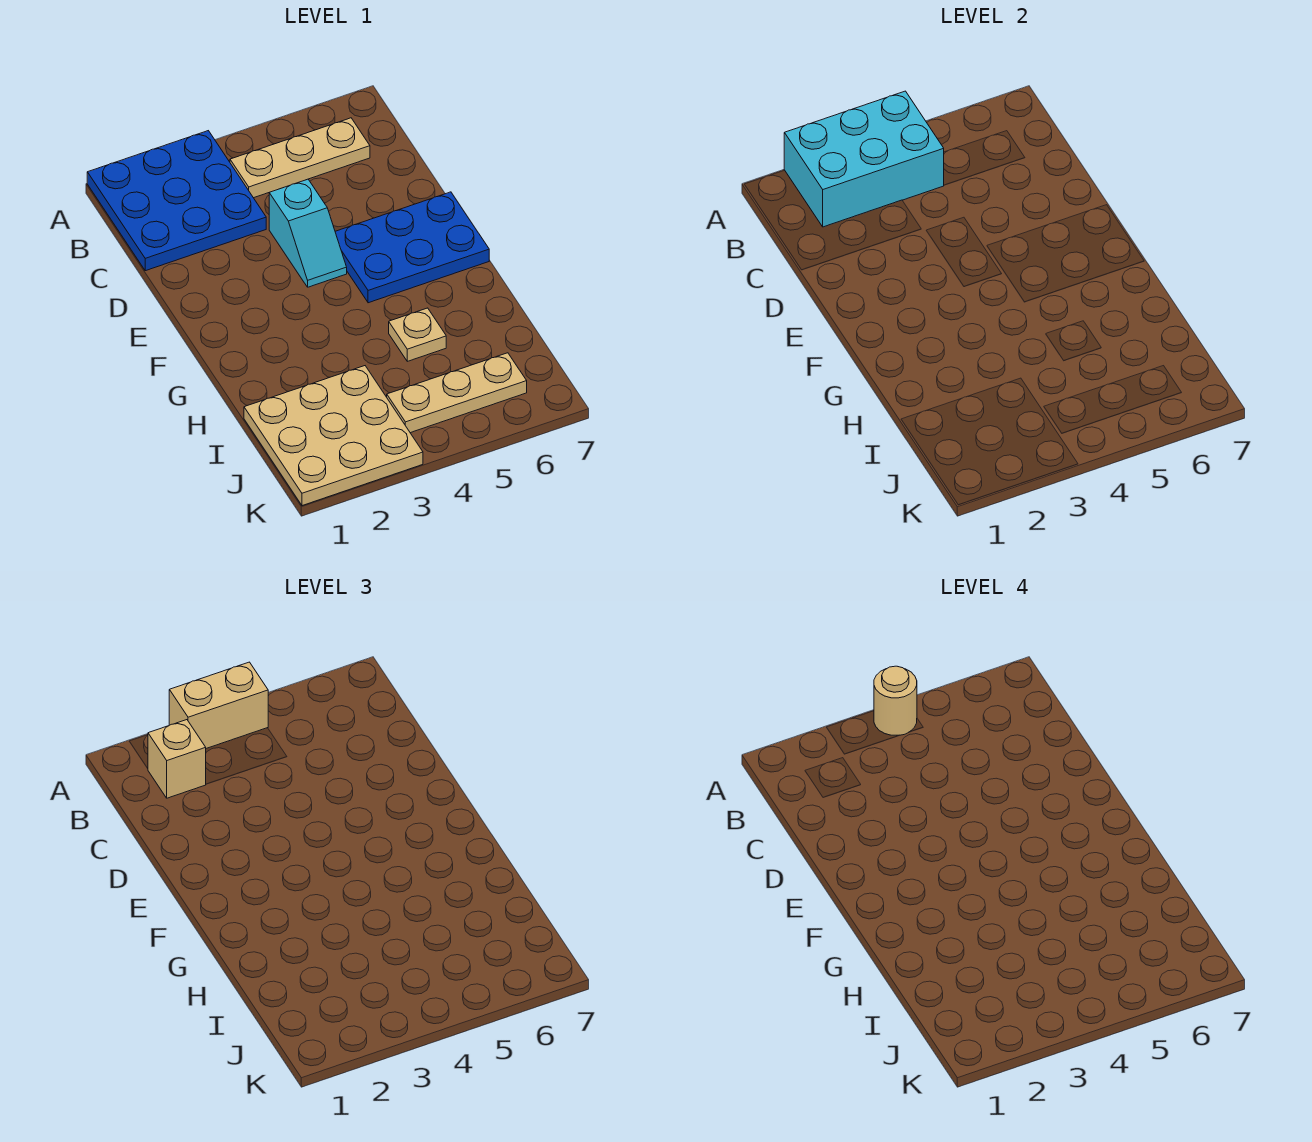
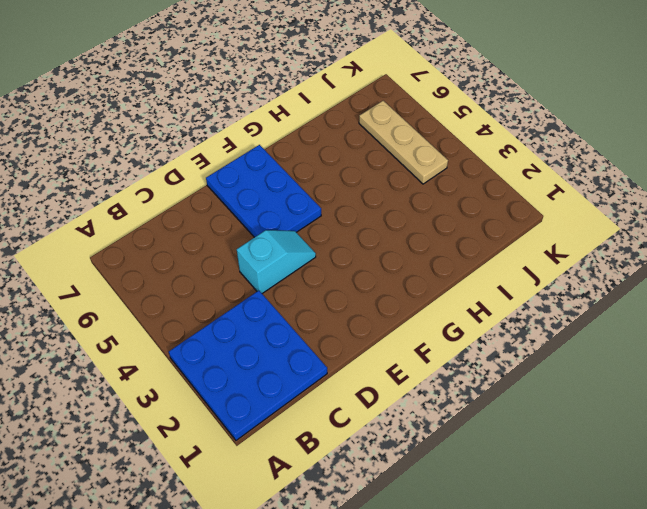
none -> tan plate B4:B6 level 1
none -> tan plate H5 level 1

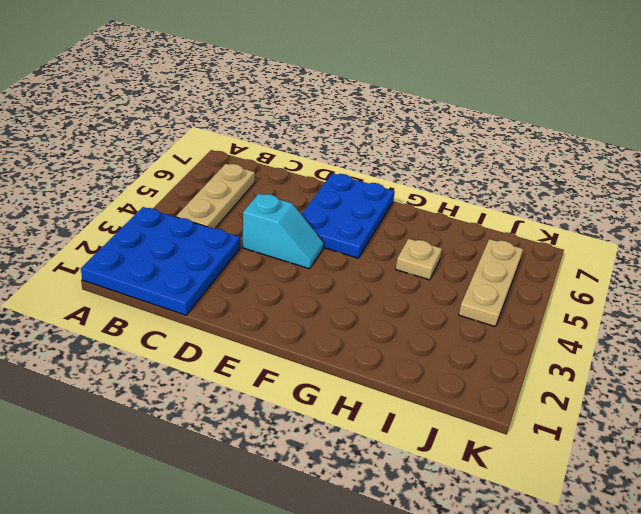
none -> tan plate I1:K3 level 1
none -> cyan brick A2:B4 level 2

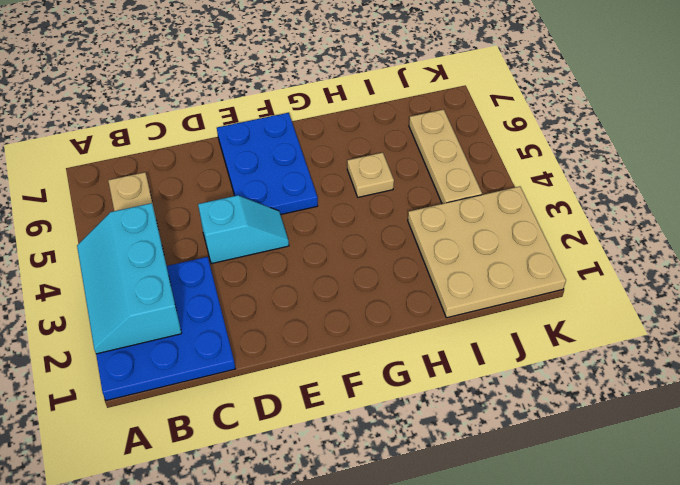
cyan slope A2:B4 level 2 top B -> cyan brick A2:B4 level 2
none -> tan brick A3:A4 level 3
none -> tan brick B2 level 3

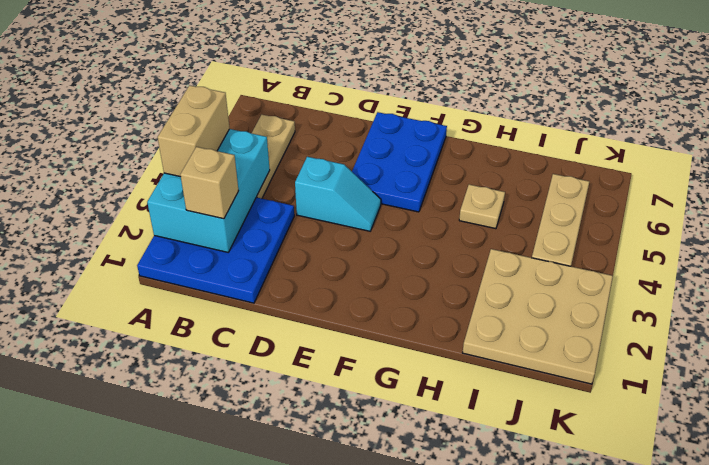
none -> tan round brick A4 level 4

